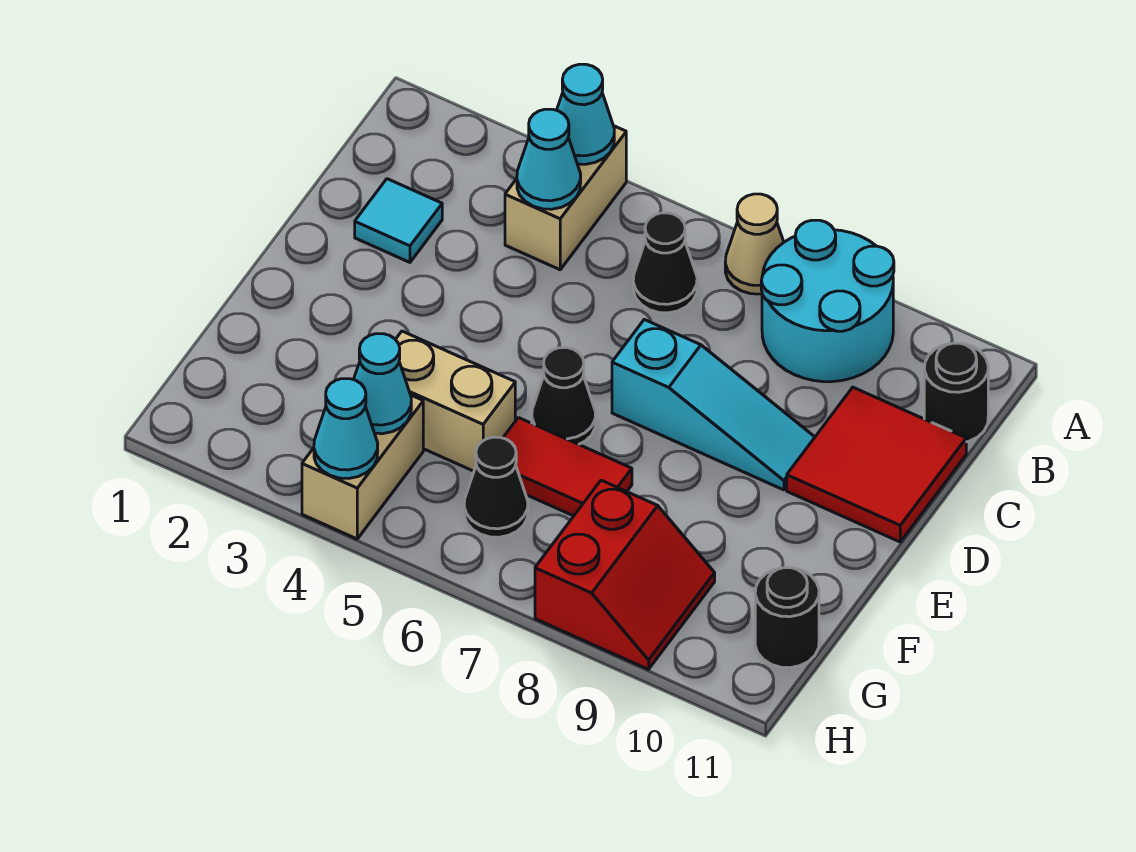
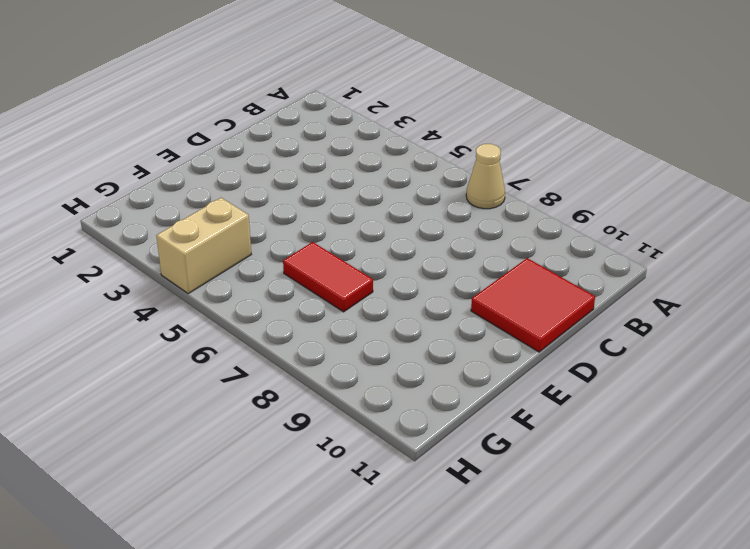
none -> tan brick A4:B4 level 1
none -> cyan round brick A8:B9 level 1
none -> black cone B6 level 1

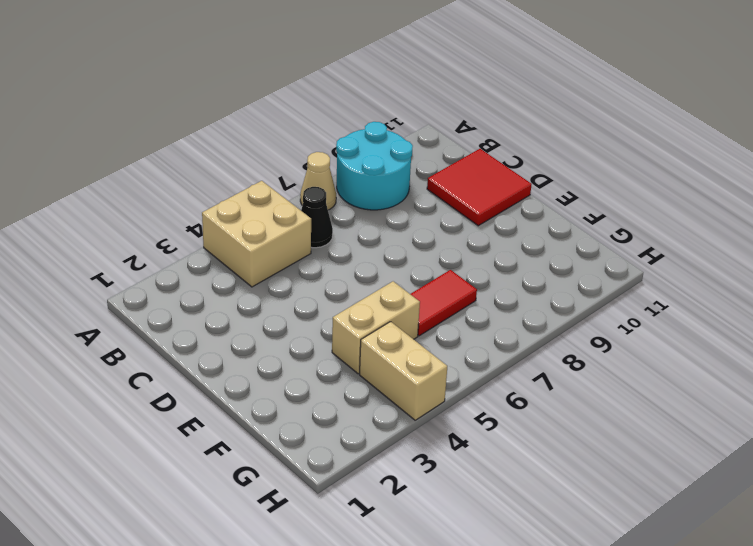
tan brick A4:B5 level 1 -> tan brick A4:B4 level 1
none -> black round brick B11 level 1
none -> cyan tile C2 level 1
none -> cyan slope D7:D9 level 1 top 7

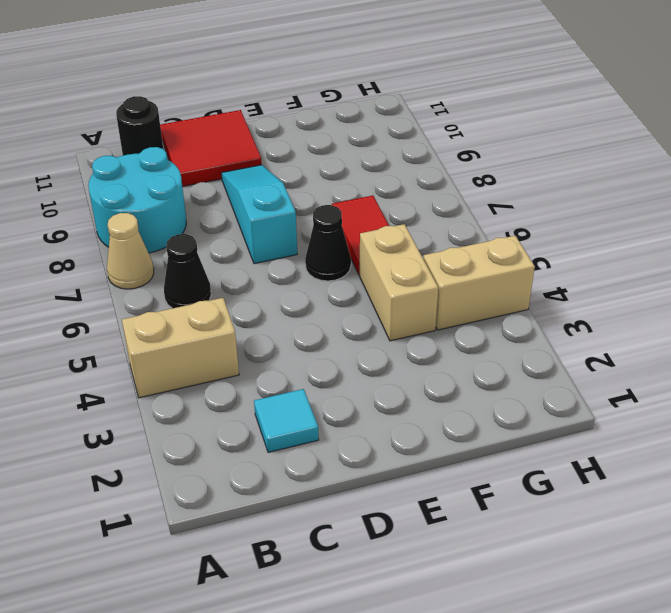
none -> black cone G6 level 1
none -> red slope G8:H9 level 1 top 8
none -> black round brick G11 level 1

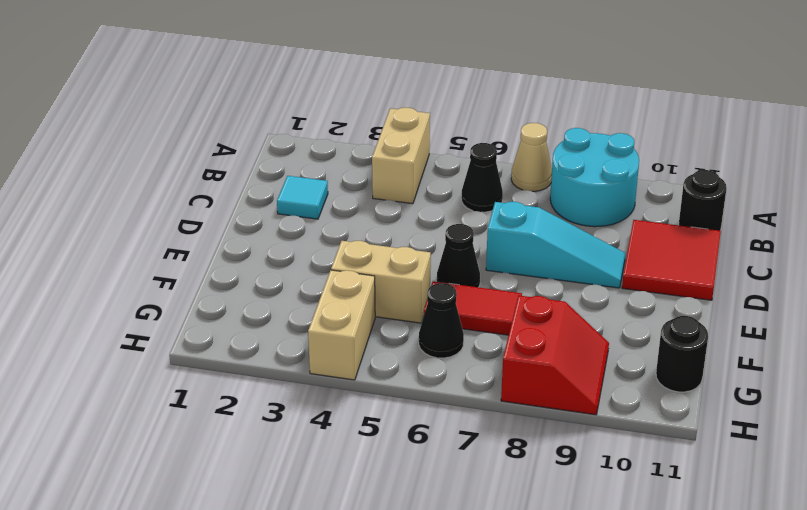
none -> cyan cone A4 level 2
none -> cyan cone B4 level 2
none -> cyan cone G4 level 2

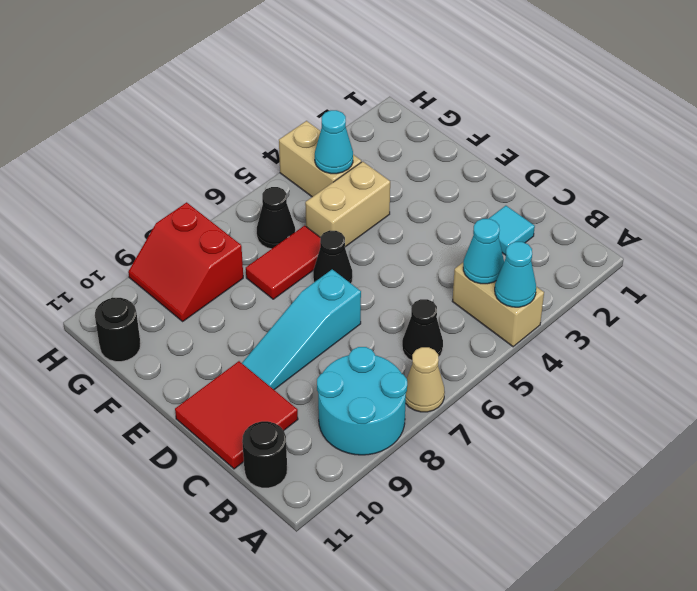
none -> cyan cone H4 level 2

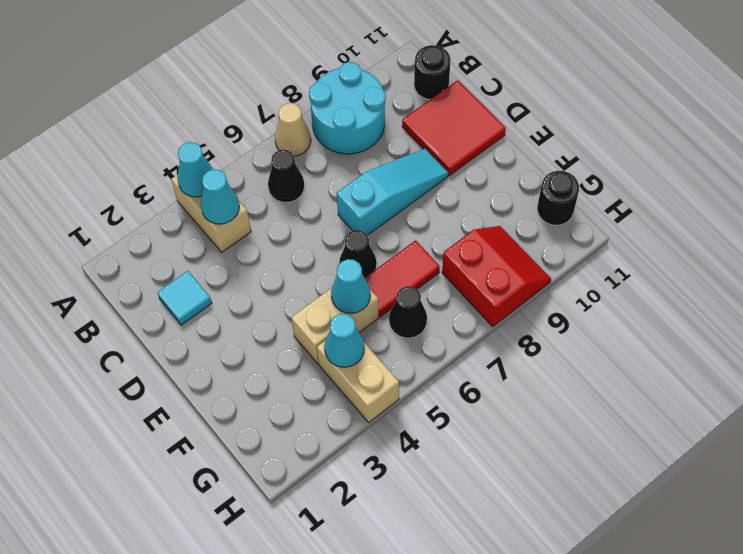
cyan cone F5 level 2 -> cyan cone H4 level 2

